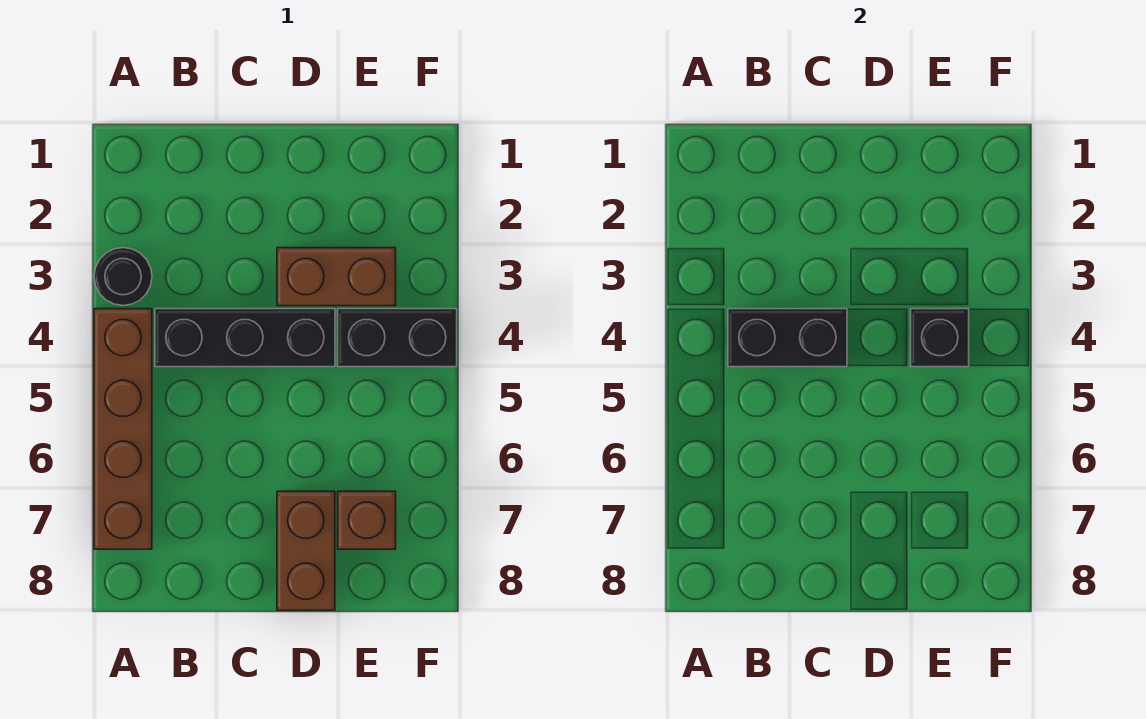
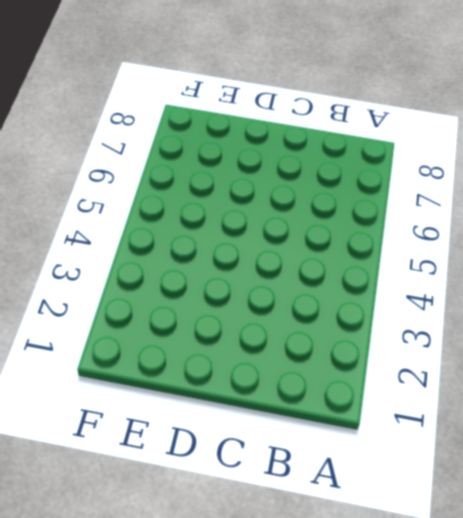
none -> black round brick A3 level 1
none -> brown brick A4:A7 level 1

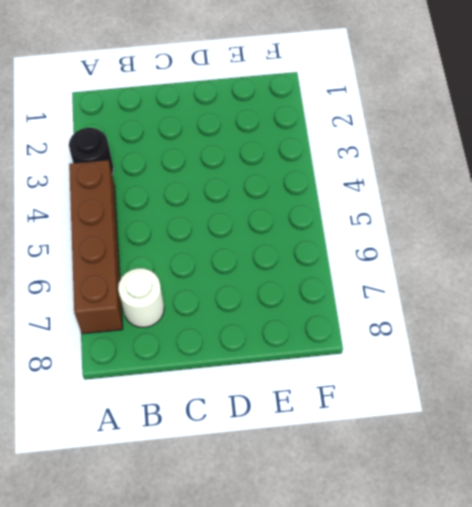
white round brick B7 level 1 -> none
none -> black brick B4:D4 level 1
none -> brown brick D3:E3 level 1

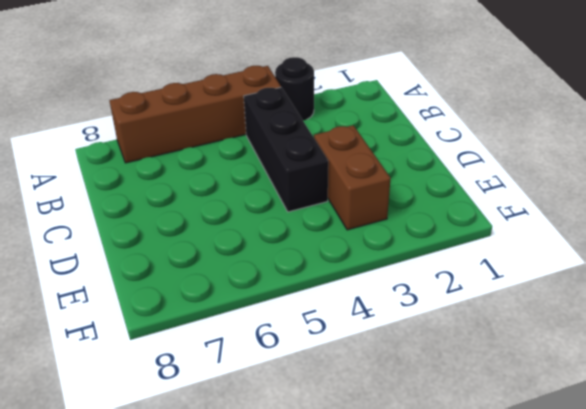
none -> brown brick D7:D8 level 1
none -> black brick E4:F4 level 1

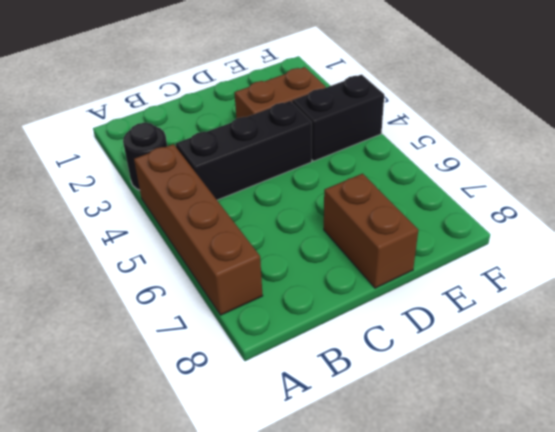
none -> brown brick E7 level 1
none -> black brick B4:C4 level 2

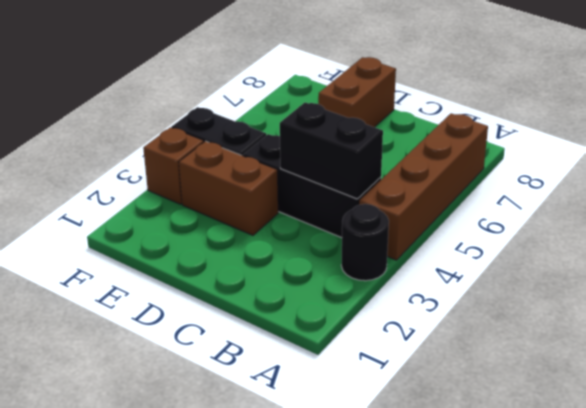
brown brick F3 level 1 -> brown brick E7 level 1
none -> black brick E4 level 2

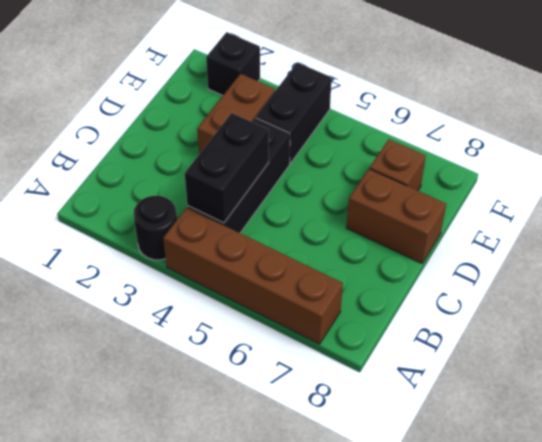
black brick F2 level 1 -> black brick E4 level 2

